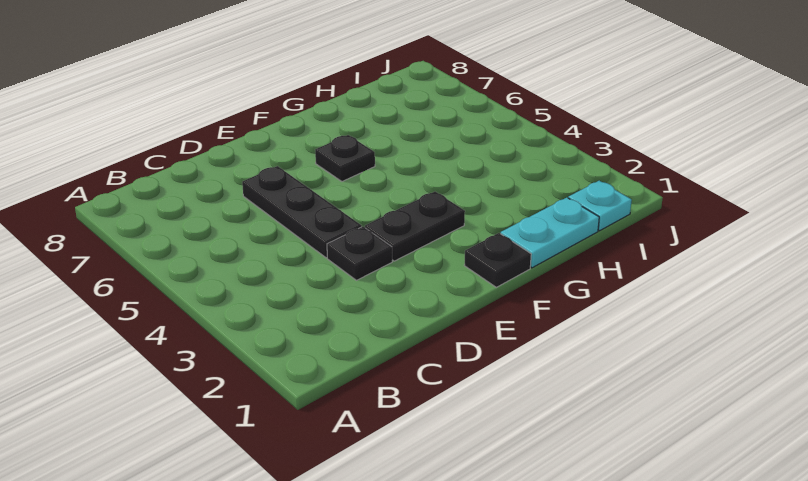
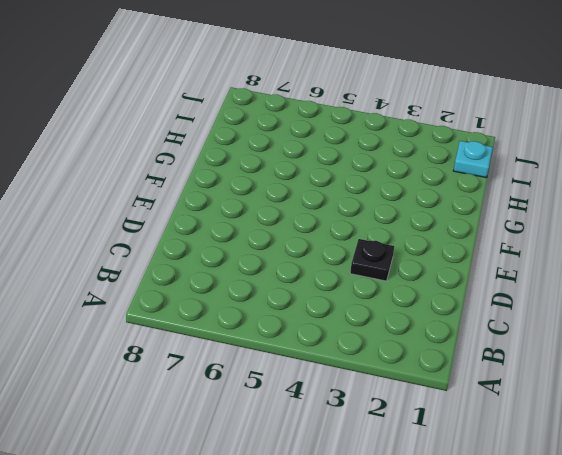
none -> black plate D4:D6 level 1
none -> black plate E3:F3 level 1

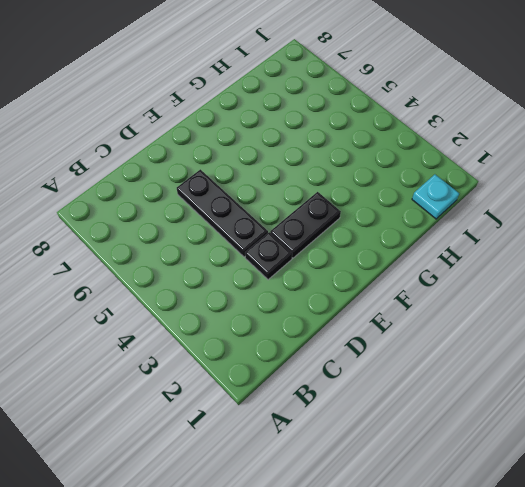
none -> black plate F1 level 1
none -> black plate F6 level 1

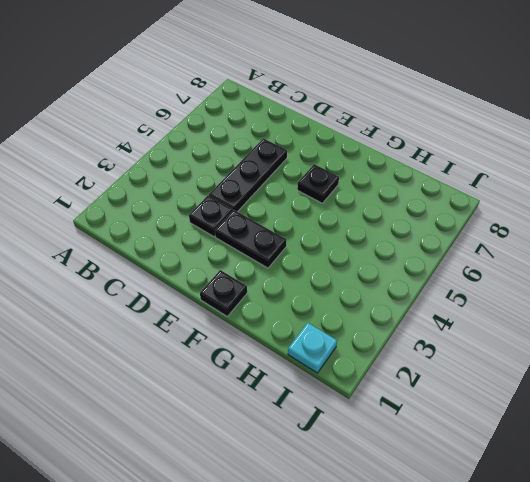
none -> cyan plate G1:H1 level 1

